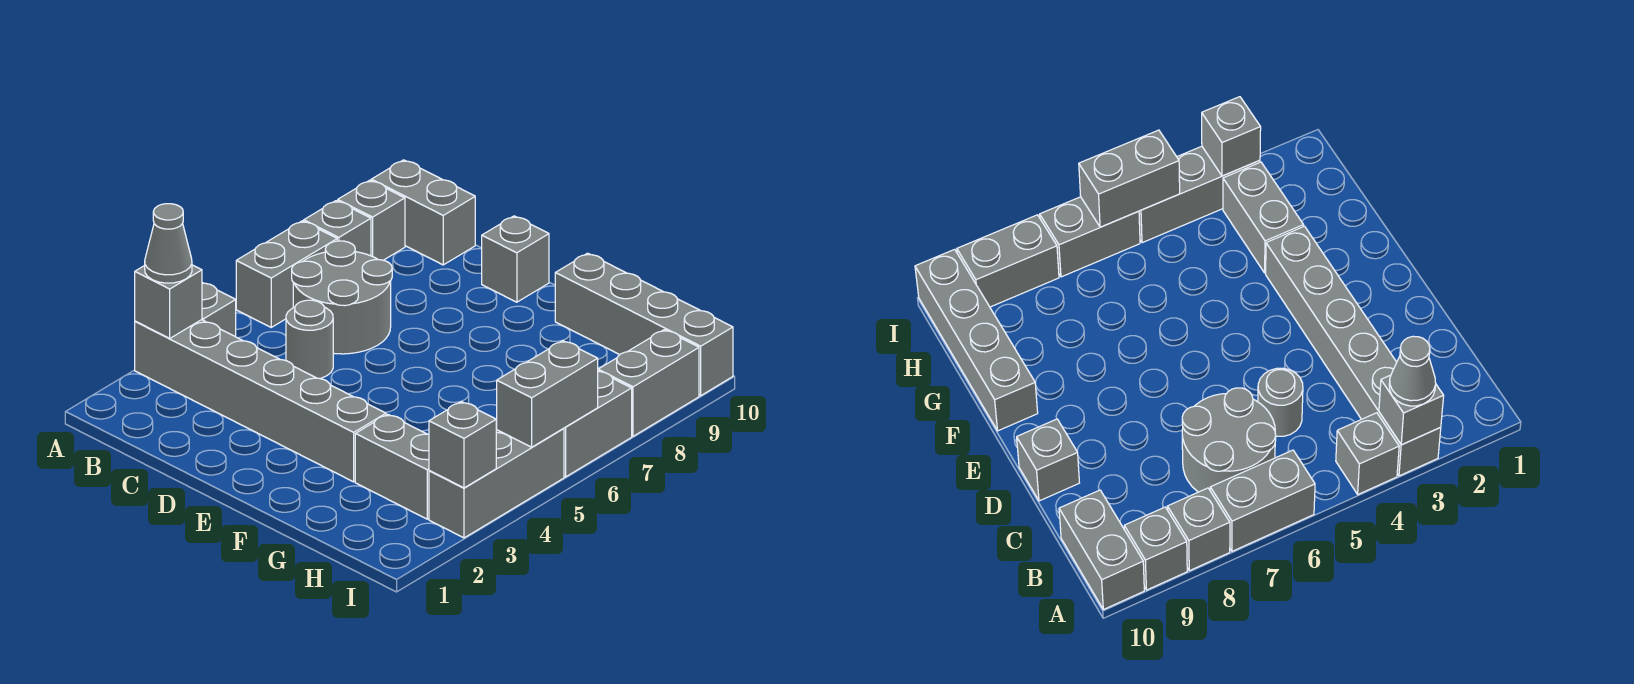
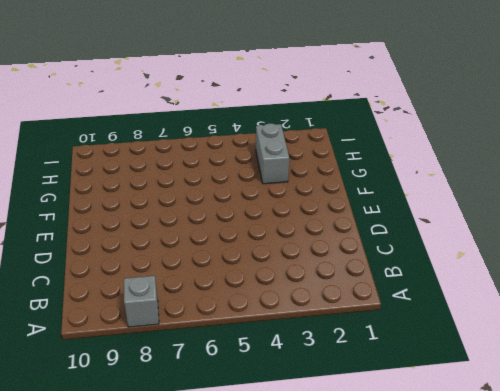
none -> grey brick A3:F3 level 1
none -> grey brick A4 level 1
none -> grey brick A6:A7 level 1

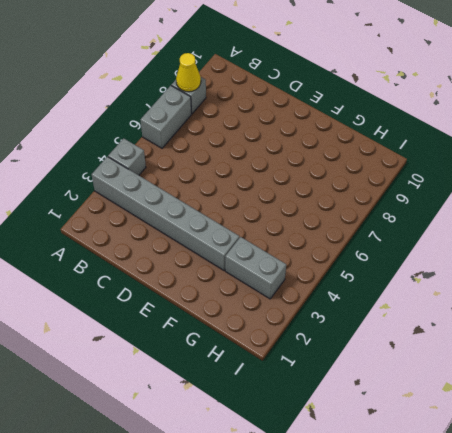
yellow cone A8 level 2 -> none
none -> grey brick A9 level 1
none -> grey brick A10:B10 level 1
none -> grey round brick B6:C7 level 1

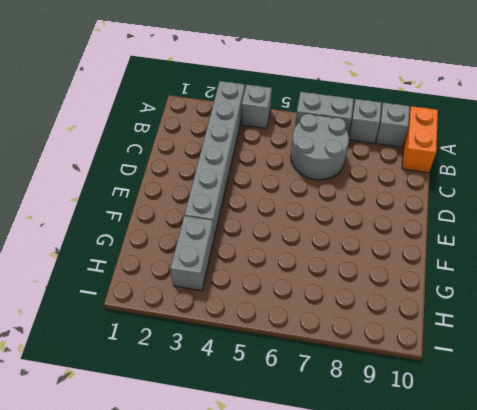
orange brick A10:B10 level 1 -> grey brick A10:B10 level 1
none -> grey round brick C5 level 1
none -> grey brick D10 level 1
none -> grey brick F10:I10 level 1

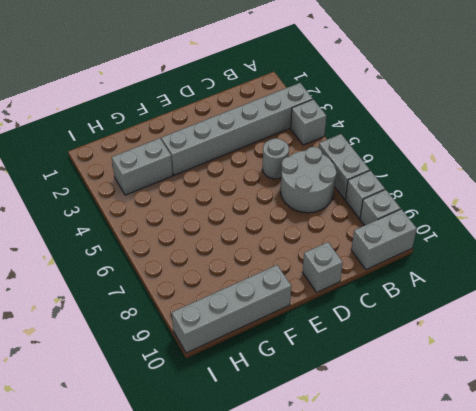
none -> grey brick I3:I5 level 1
none -> grey brick I6:I7 level 1
none -> grey brick I8:I9 level 1

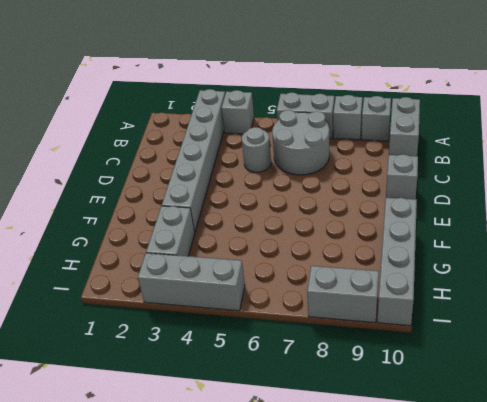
none -> grey brick I6:I7 level 1
none -> grey brick A3 level 2
none -> grey brick I3 level 2

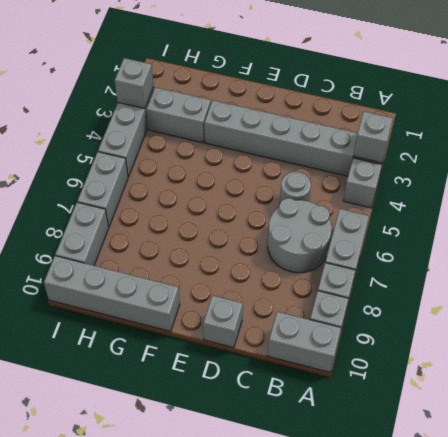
none -> grey brick I5:I6 level 2
none -> grey cone A3 level 3

